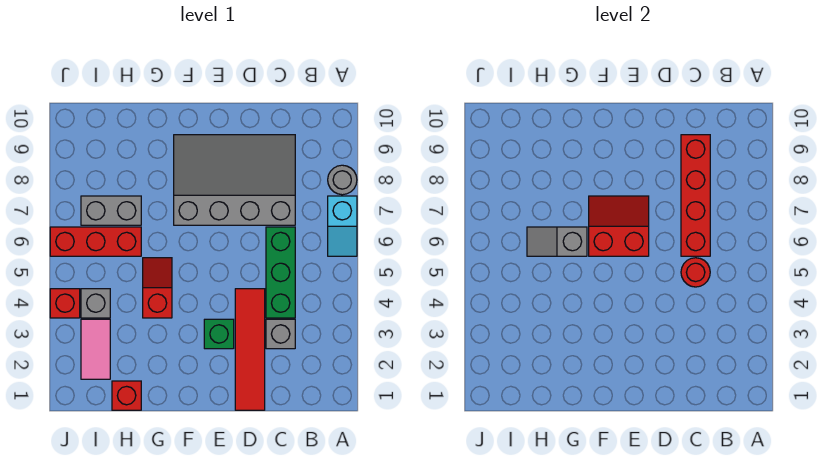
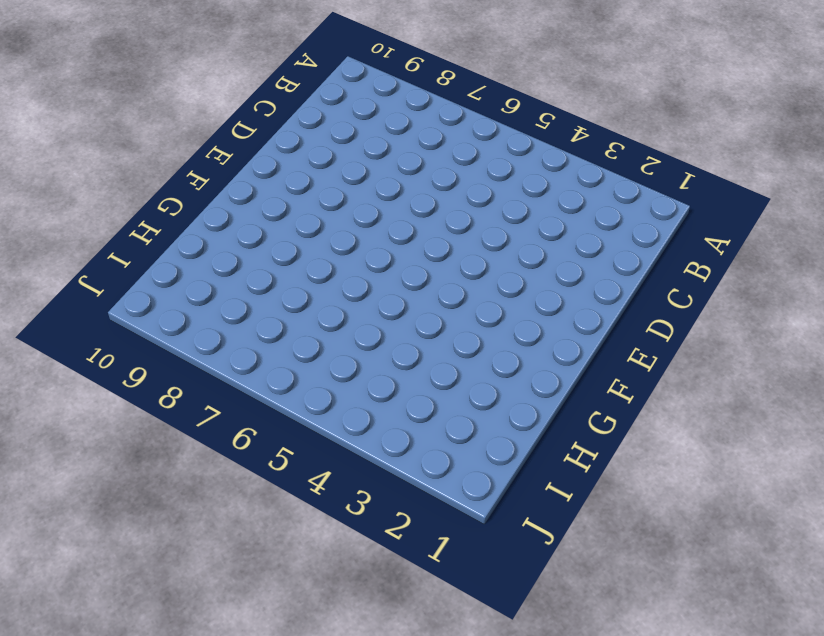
none -> cyan slope A6:A7 level 1 top 7
none -> grey round brick A8 level 1
none -> grey brick C3 level 1

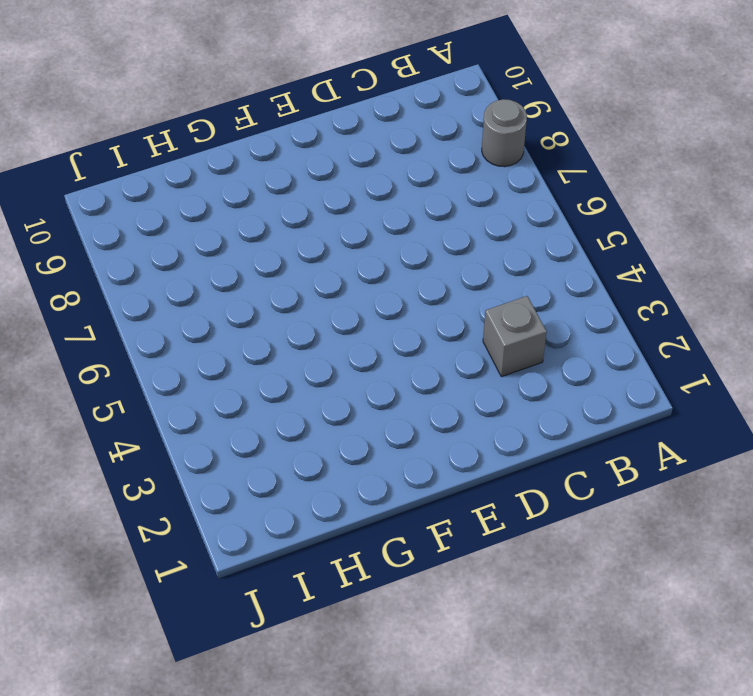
none -> cyan slope A6:A7 level 1 top 7
none -> green brick C4:C6 level 1
none -> grey slope C7:F9 level 1 top 7

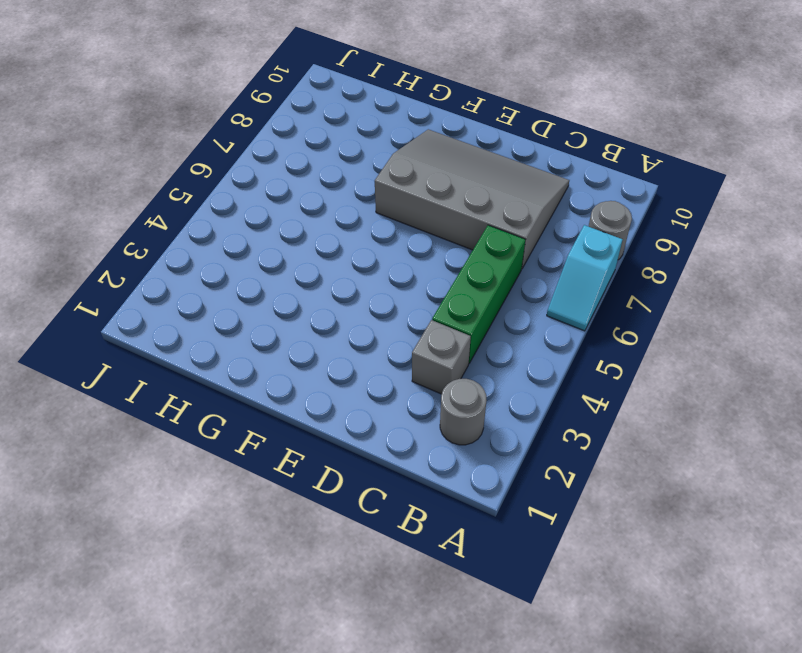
grey round brick B2 level 1 -> none
none -> red tile D1:D4 level 1
none -> green brick E3 level 1
none -> red slope G4:G5 level 1 top 4

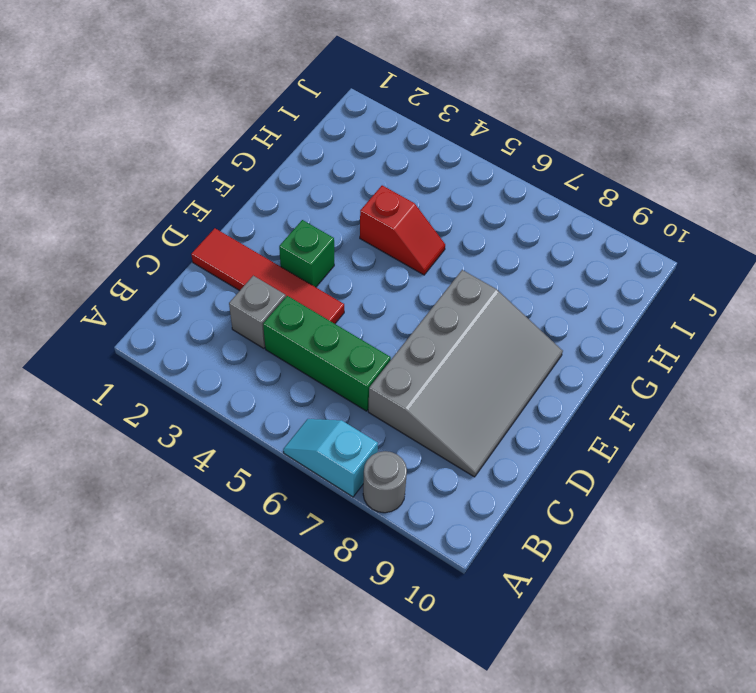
none -> red brick H1 level 1
none -> red brick H6:J6 level 1
none -> grey brick H7:I7 level 1

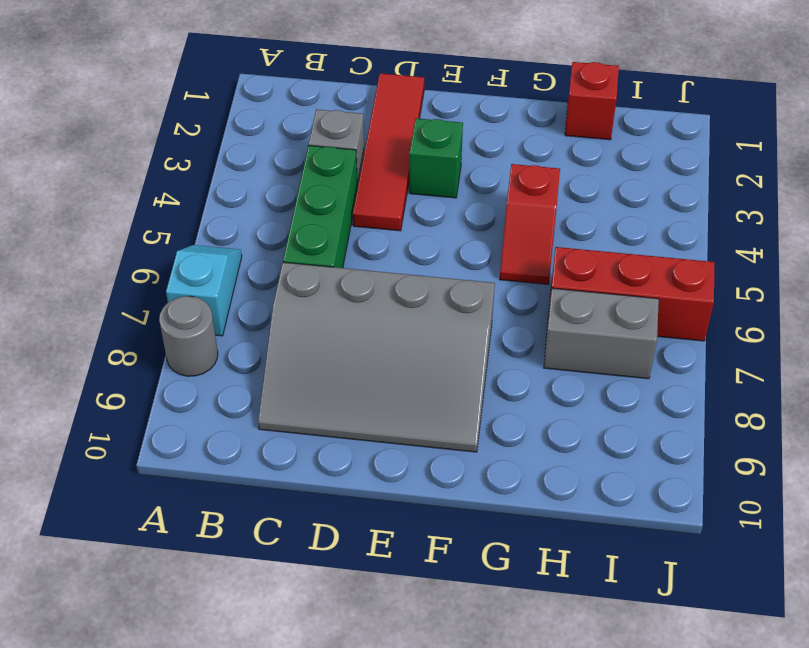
none -> pink tile I2:I3 level 1
none -> grey brick I4 level 1
none -> red brick J4 level 1

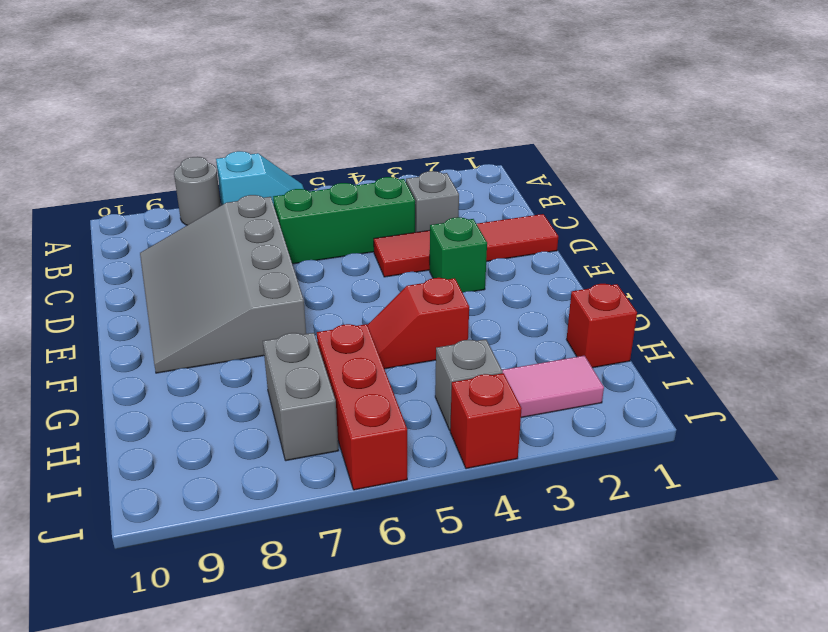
none -> red round brick C5 level 2
none -> red brick C6:C9 level 2
none -> red slope E6:F7 level 2 top 6

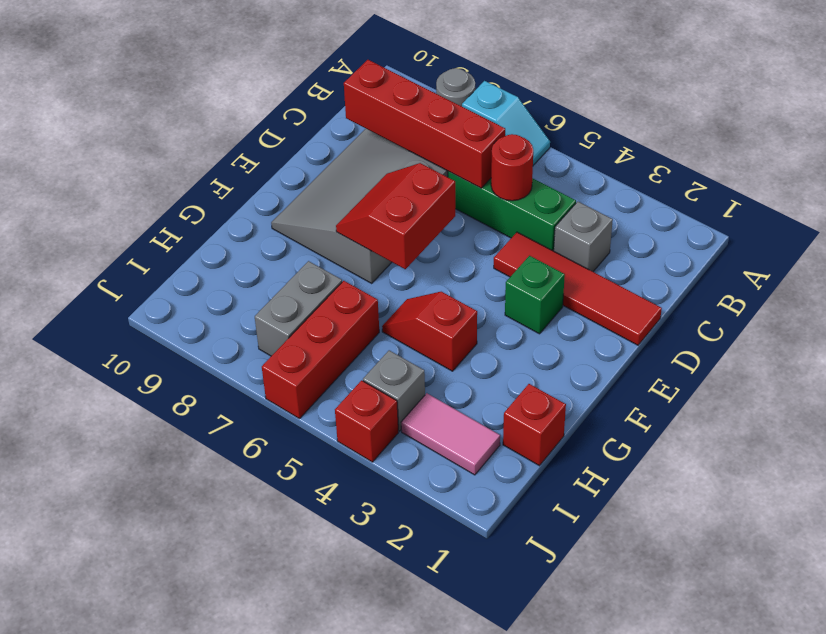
none -> grey slope G6:H6 level 2 top G

